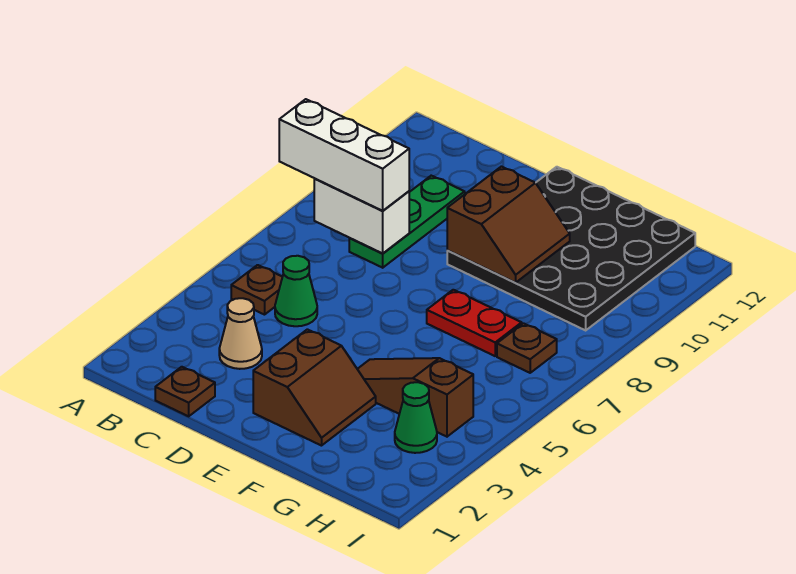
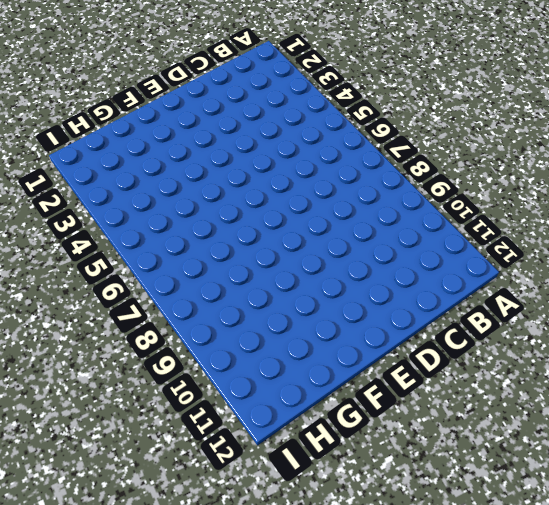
none -> brown plate B5 level 1
none -> brown plate C1 level 1
none -> tan cone C3 level 1

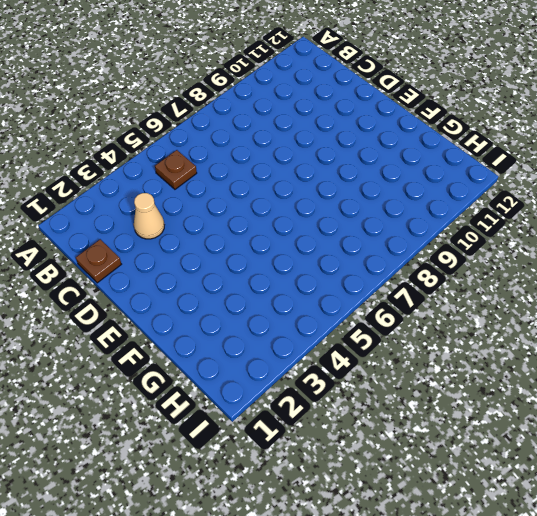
none -> green cone C5 level 1
none -> green plate C8:C10 level 1
none -> brown slope E2:F3 level 1 top E

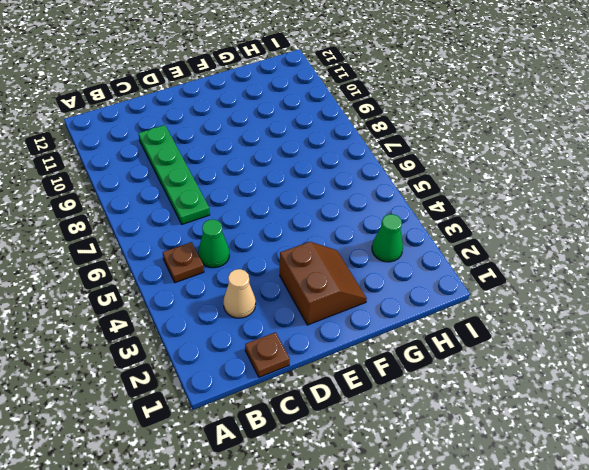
green plate C7:C10 level 1 -> green plate C8:C10 level 1
none -> black plate E9:H12 level 1
none -> brown slope F4:H4 level 1 top H
none -> red plate F7:G7 level 1

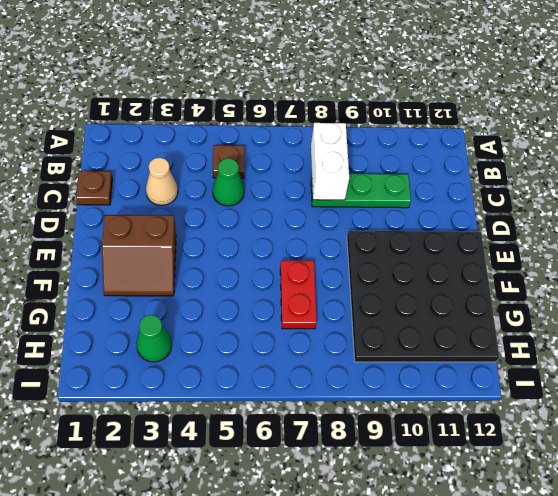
none -> brown slope F4:H4 level 1 top H
none -> brown plate H7 level 1
none -> brown slope E9:F10 level 2 top E

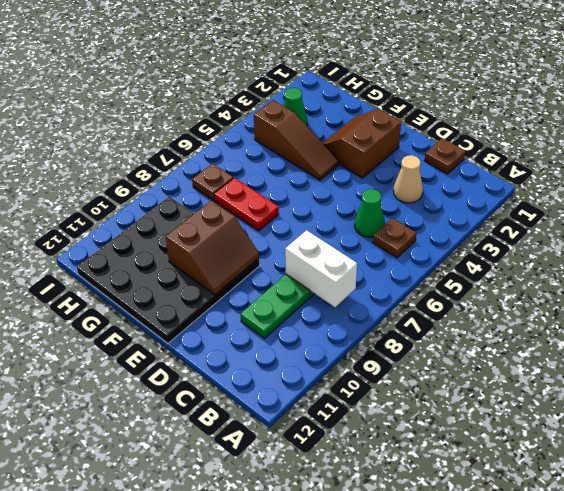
brown slope E9:F10 level 2 top F -> brown slope E9:F10 level 2 top E
none -> white brick A8:C8 level 3

